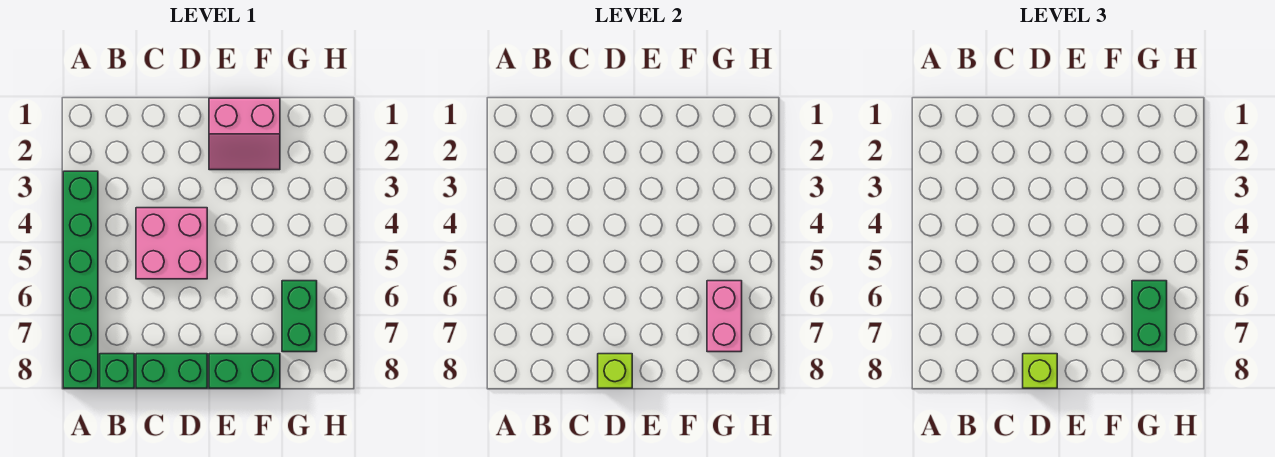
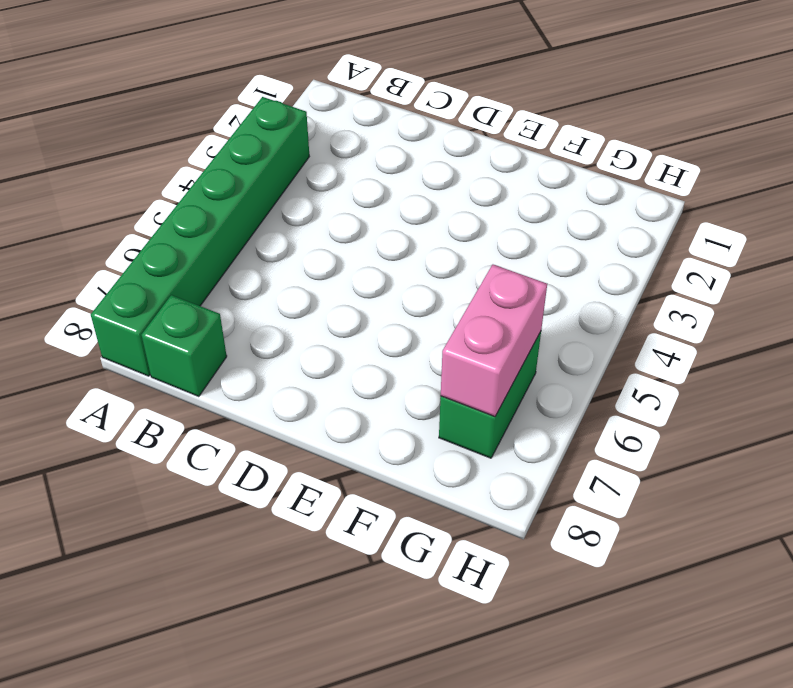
none -> pink brick C4:D5 level 1
none -> green brick C8:D8 level 1

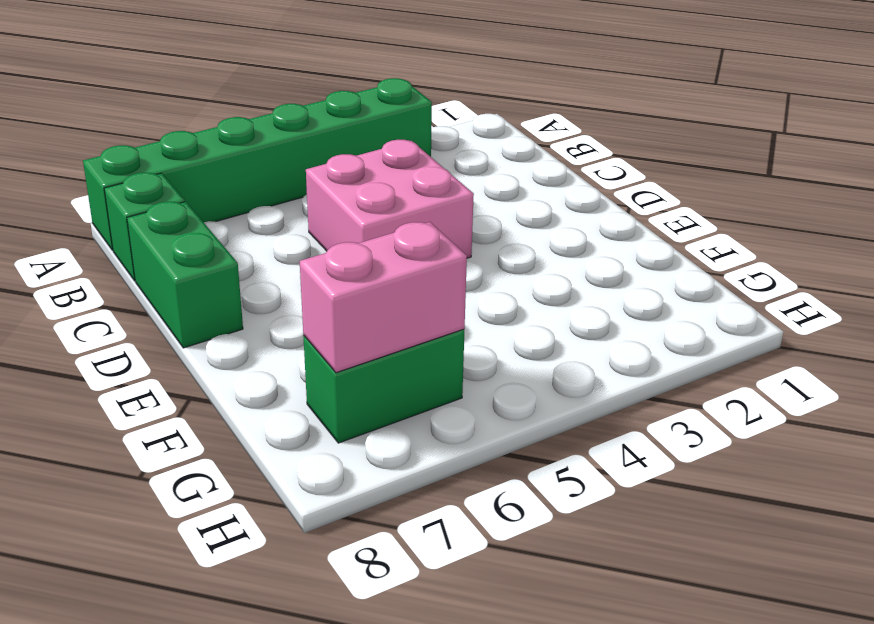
none -> pink slope E1:F2 level 1 top 1
none -> green brick E8:F8 level 1

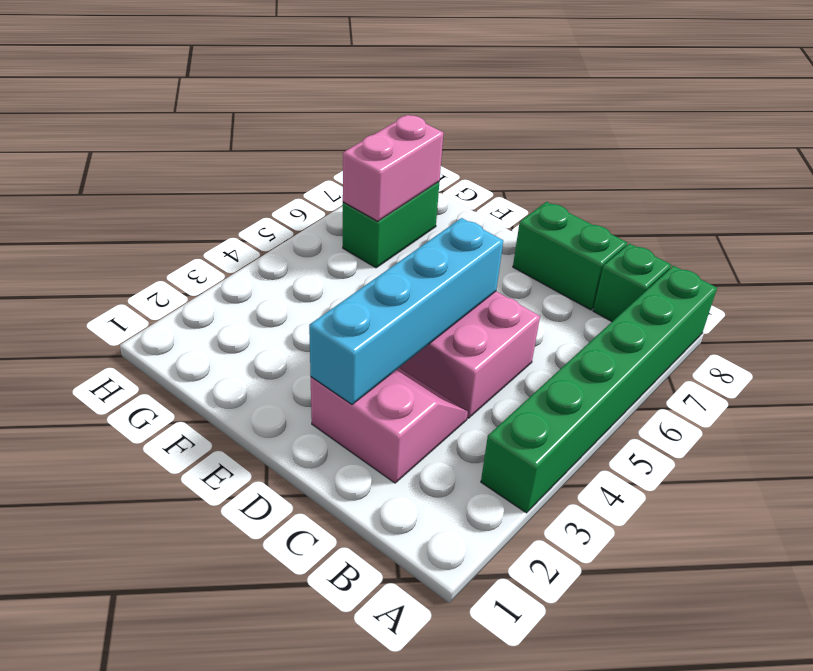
pink slope C2:D3 level 1 top 2 -> pink slope E1:F2 level 1 top 1
cyan brick D2:D5 level 2 -> none
none -> green brick E8:F8 level 1
none -> lime brick D8 level 2

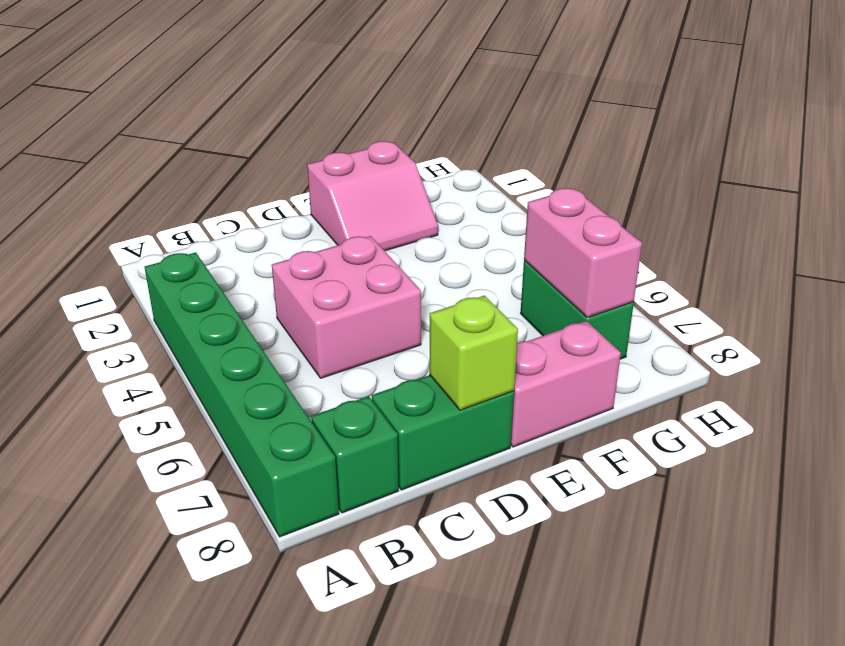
pink brick E8:F8 level 1 -> green brick E8:F8 level 1
none -> lime brick D8 level 3
none -> green brick G6:G7 level 3

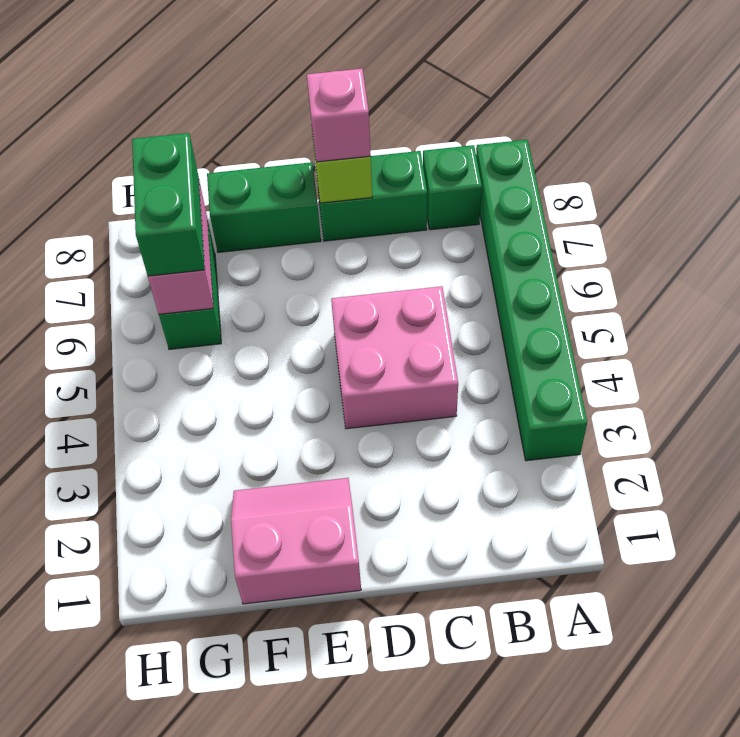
pink brick D8 level 3 -> lime brick D8 level 3

